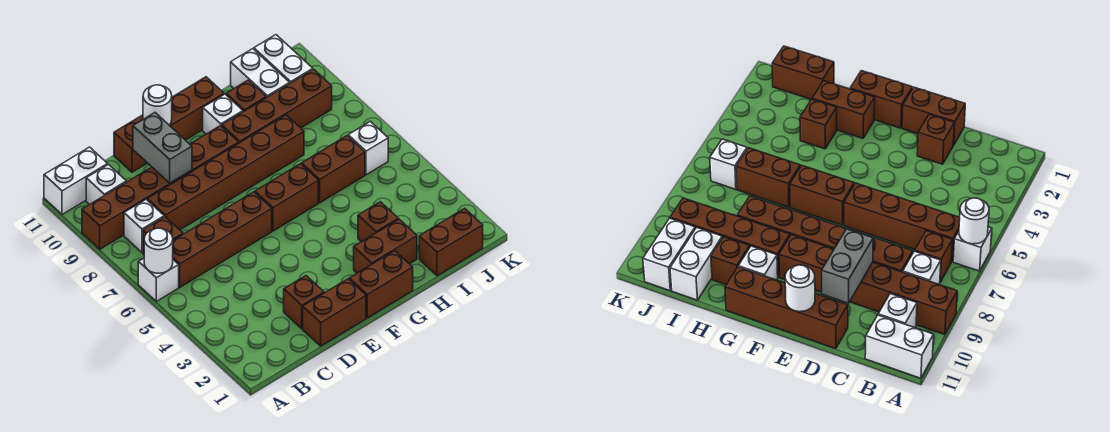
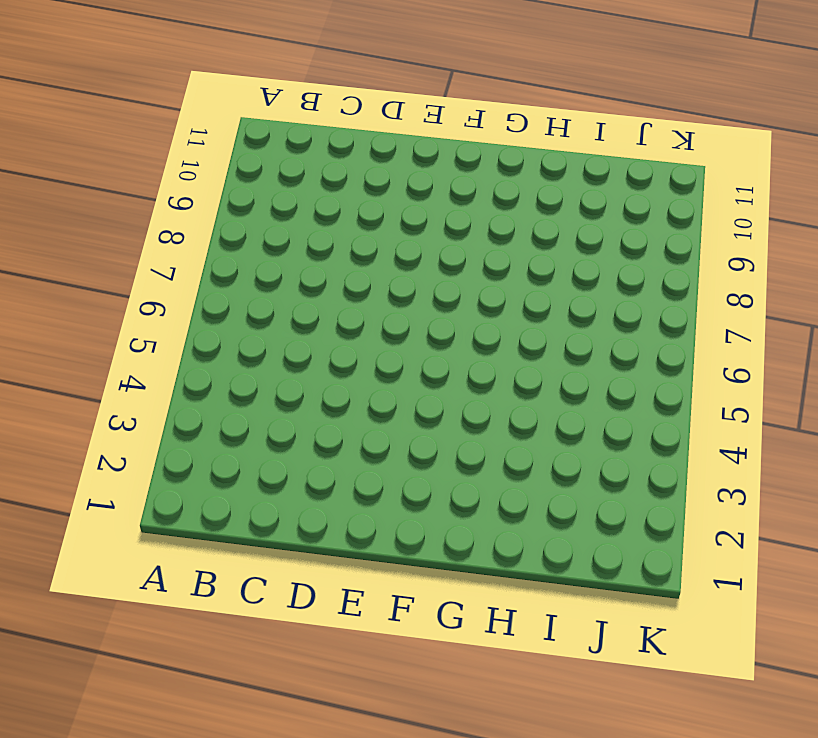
none -> white brick A6 level 1
none -> brown brick A9:F9 level 1
none -> white brick A11:B11 level 1

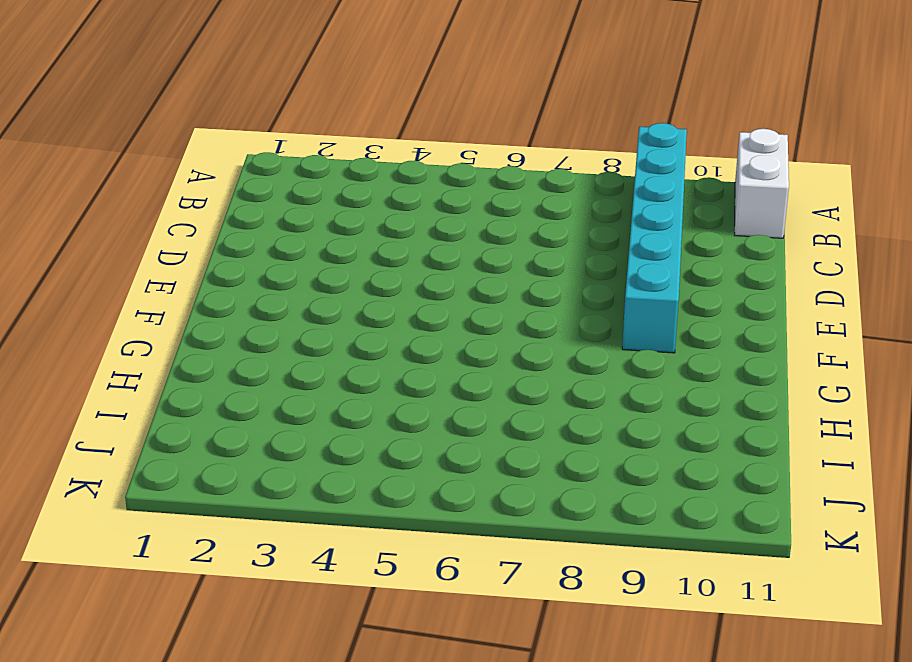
cyan brick A9:F9 level 1 -> brown brick A9:F9 level 1
none -> white brick A6 level 1
none -> brown brick B6:E6 level 1
none -> brown brick B7 level 1

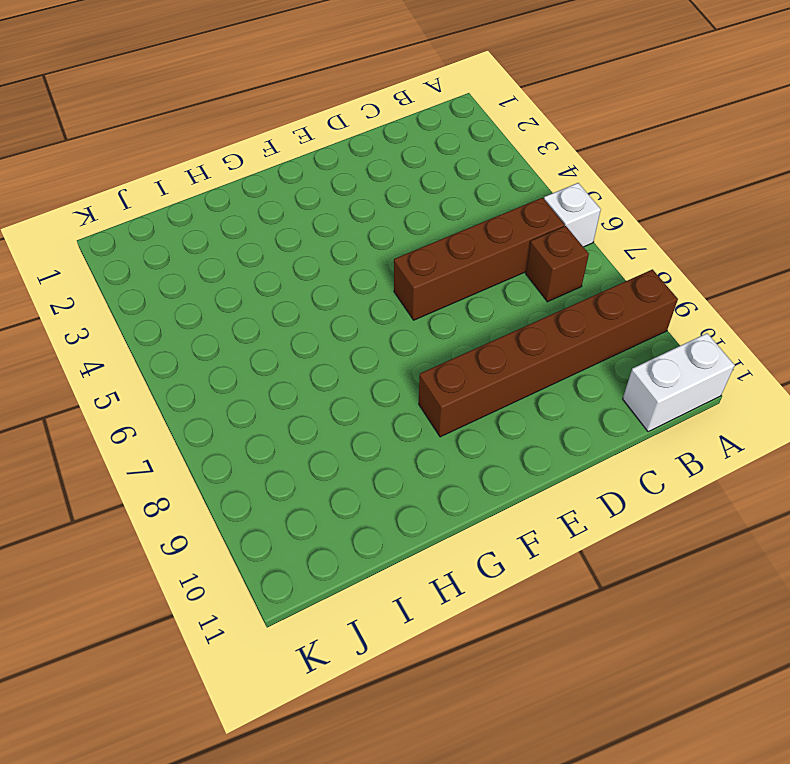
none -> white brick B8 level 1
none -> white brick B10 level 1
none -> brown brick C8:H8 level 1

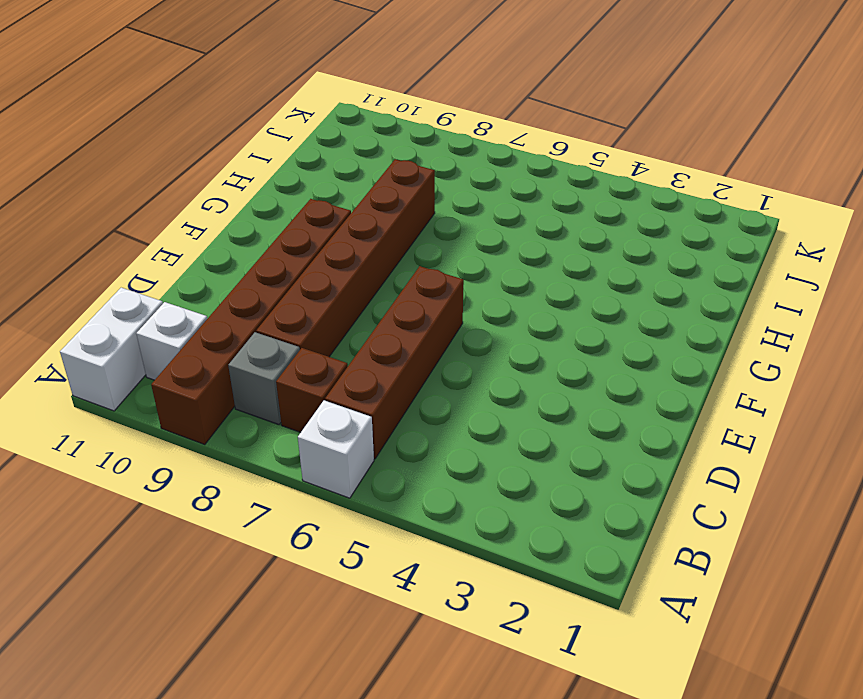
grey brick B8 level 1 -> white brick B8 level 1
none -> brown brick D1:E1 level 1
none -> brown brick D2 level 1
none -> brown brick D11:G11 level 1

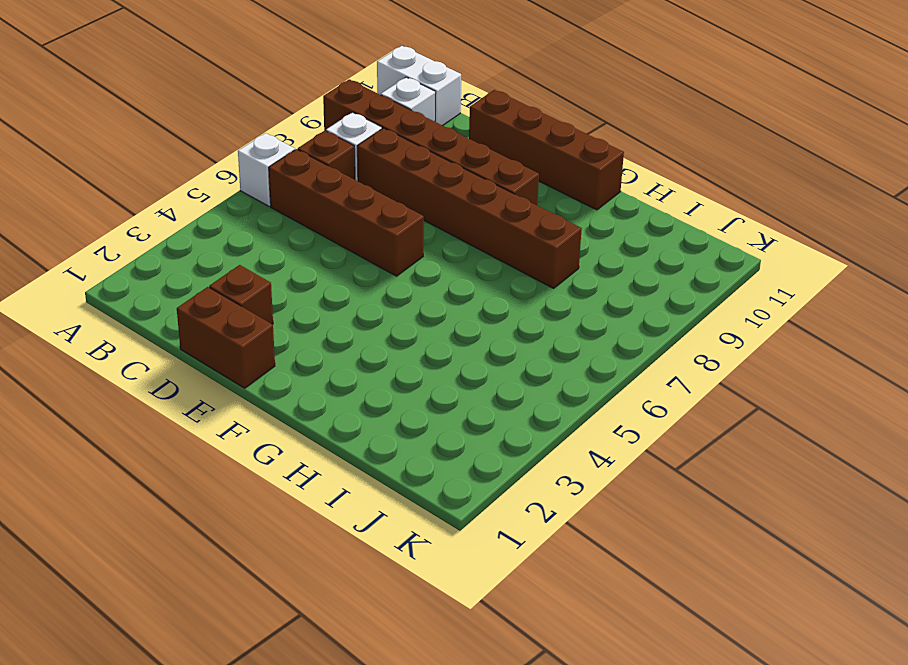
none -> brown brick F1:G1 level 1
none -> brown brick F6:G6 level 1
none -> brown brick G2:H2 level 1

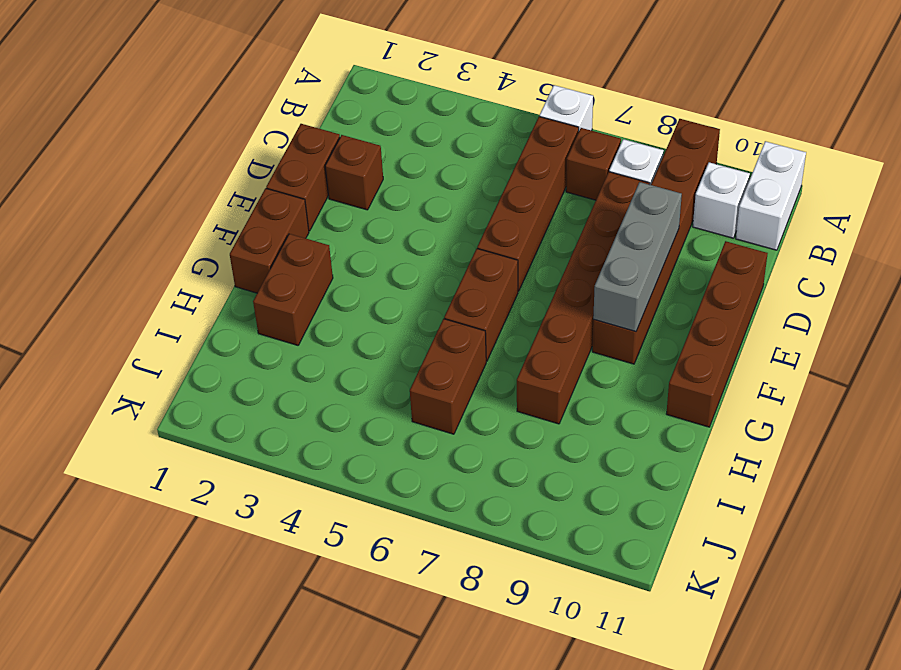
grey brick D9:F9 level 2 -> grey brick D9:D10 level 2
none -> brown brick G9:J9 level 1
none -> white brick G10 level 1
none -> brown brick H3 level 1

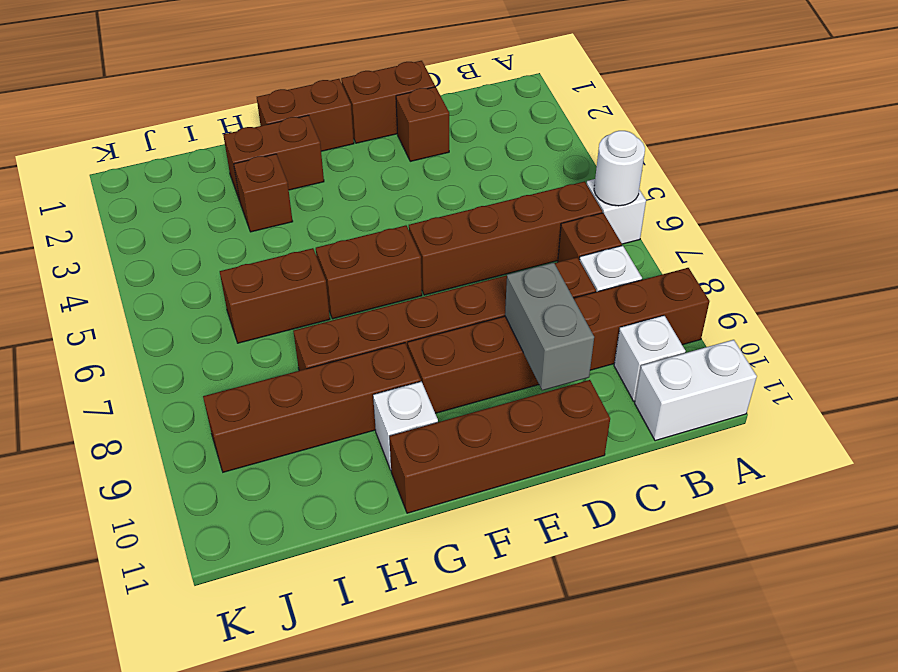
none -> brown brick H10 level 1
none -> brown brick I1:J1 level 1
none -> white brick I10:I11 level 1

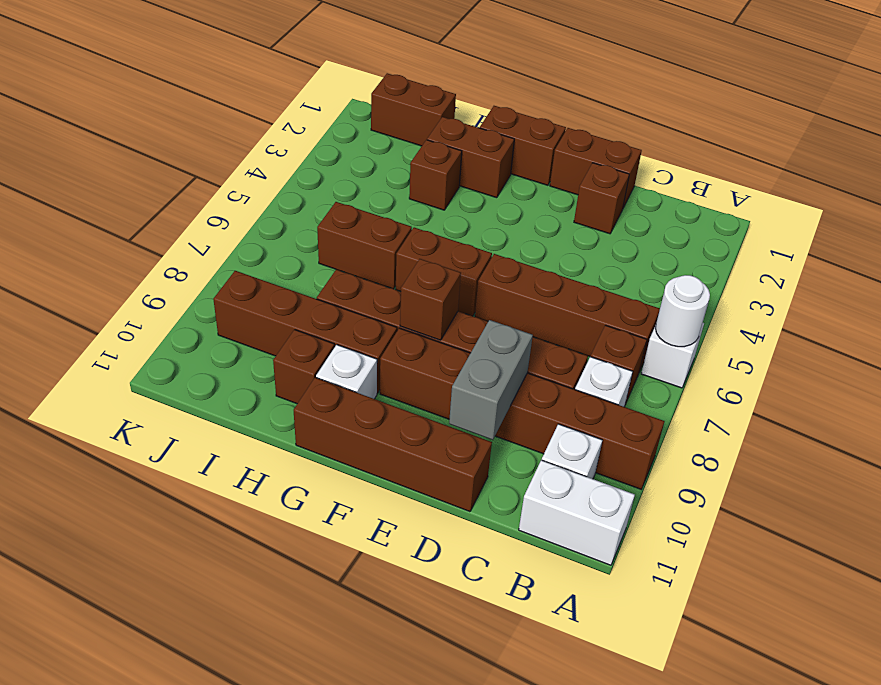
brown brick F8 level 2 -> none
none -> white brick I10:I11 level 1
none -> white brick J6 level 1
none -> white brick J10:J11 level 1

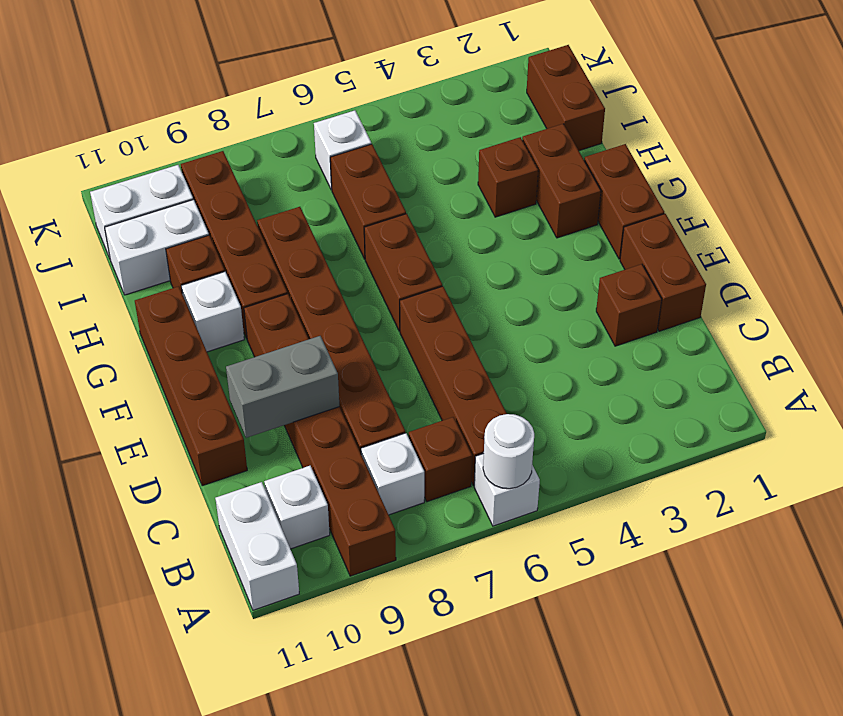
none -> white round brick E11 level 2

